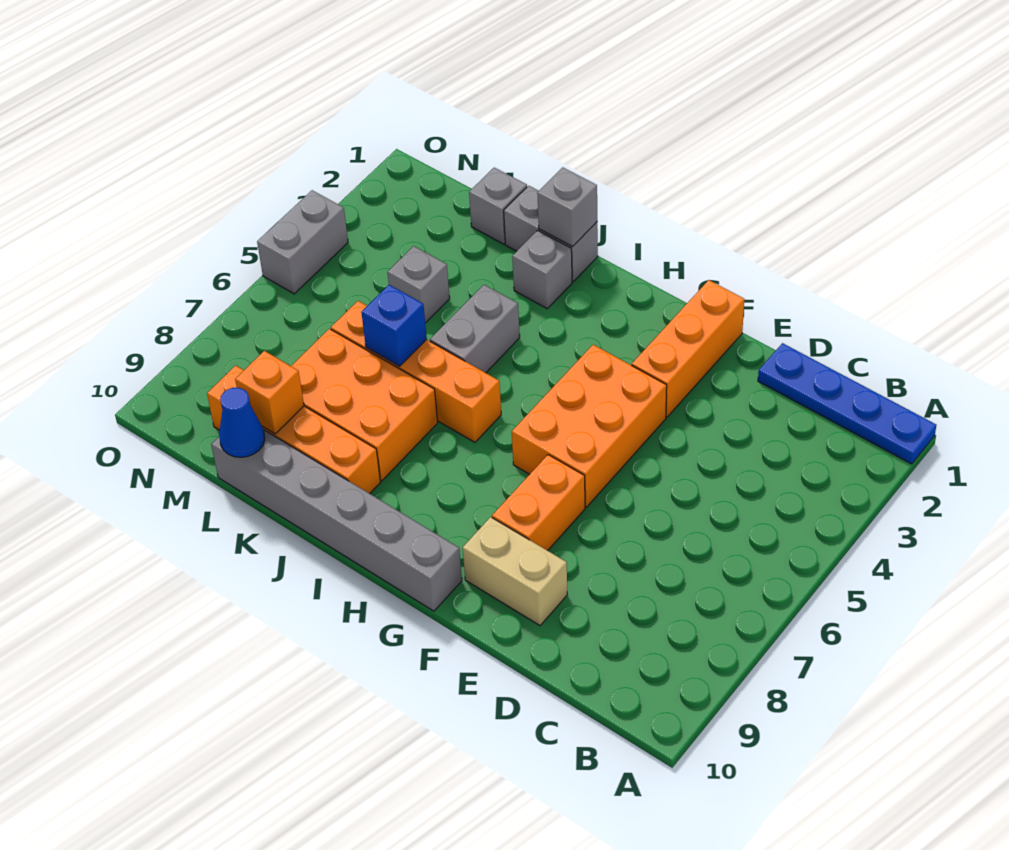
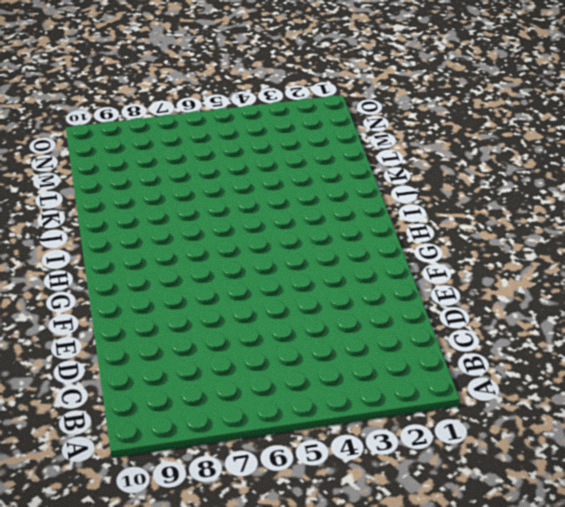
none -> blue plate A1:D1 level 1
none -> tan brick E9:F9 level 1
none -> orange brick F1:F3 level 1

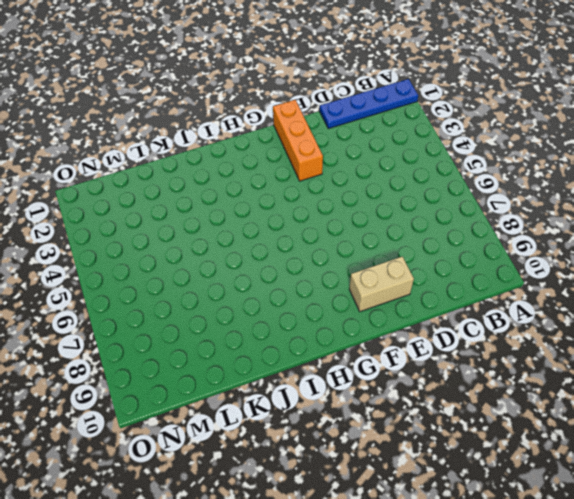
none -> orange brick F4:G6 level 1
none -> orange brick F7:F8 level 1
none -> grey brick G10:L10 level 1

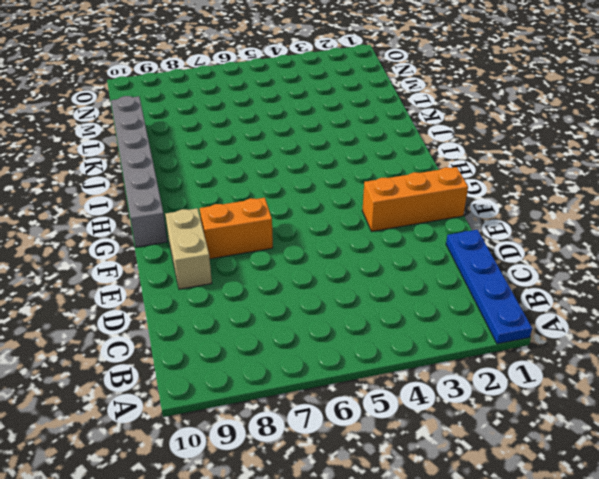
none -> orange brick F4:G6 level 1
none -> orange brick I6:L6 level 1
none -> grey brick J1:K1 level 1

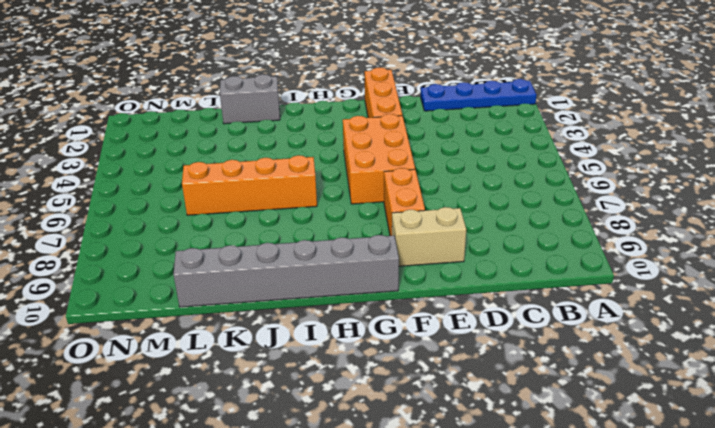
none -> grey brick J2 level 1
none -> grey brick J4:J5 level 1
none -> orange brick J7:L8 level 1

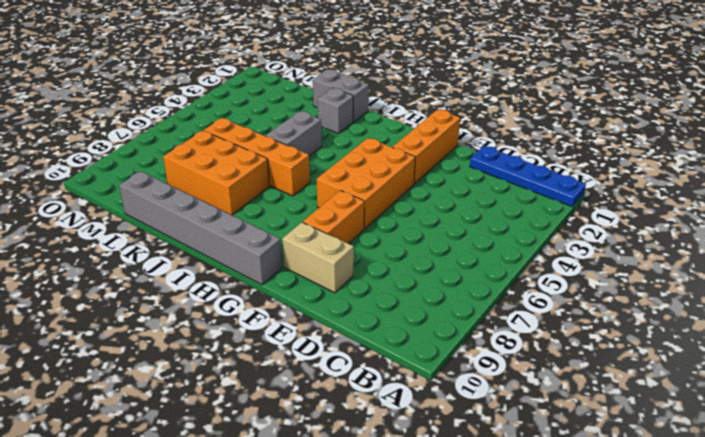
none -> orange brick J9:M9 level 1
none -> grey brick L1 level 1
none -> grey brick L4 level 1

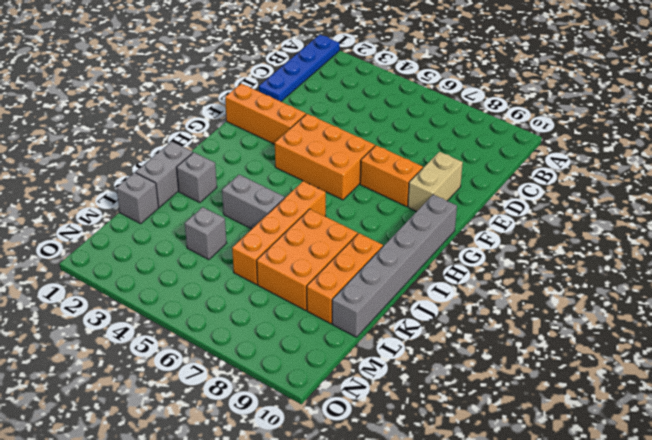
orange brick J9:L9 level 1 -> orange brick J9:M9 level 1
none -> grey brick O4:O5 level 1
none -> grey brick J1 level 2
none -> blue brick K6 level 2

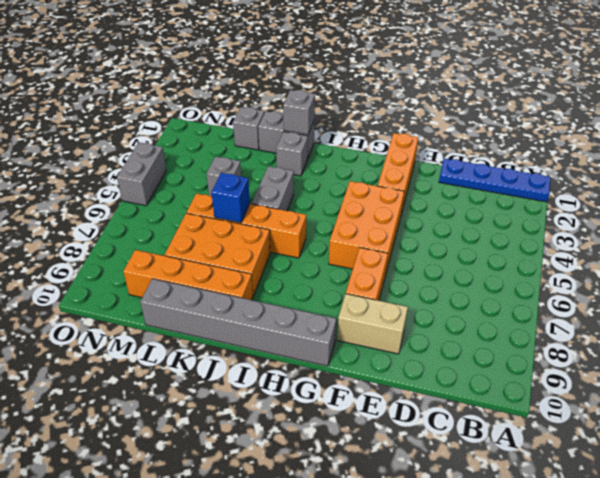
none -> orange brick L9 level 2
none -> blue cone L10 level 2

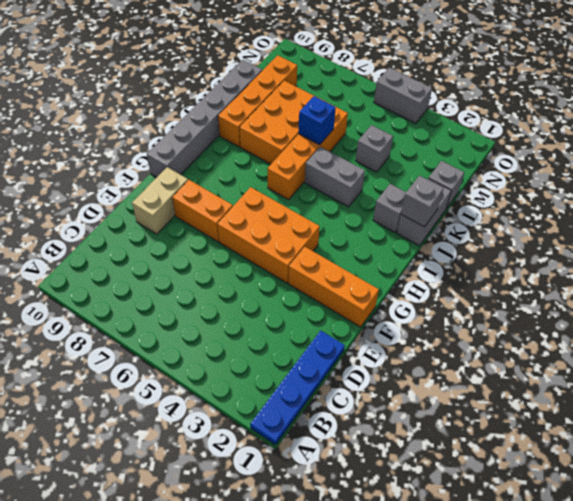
none -> orange brick L9 level 2
none -> blue cone L10 level 2

